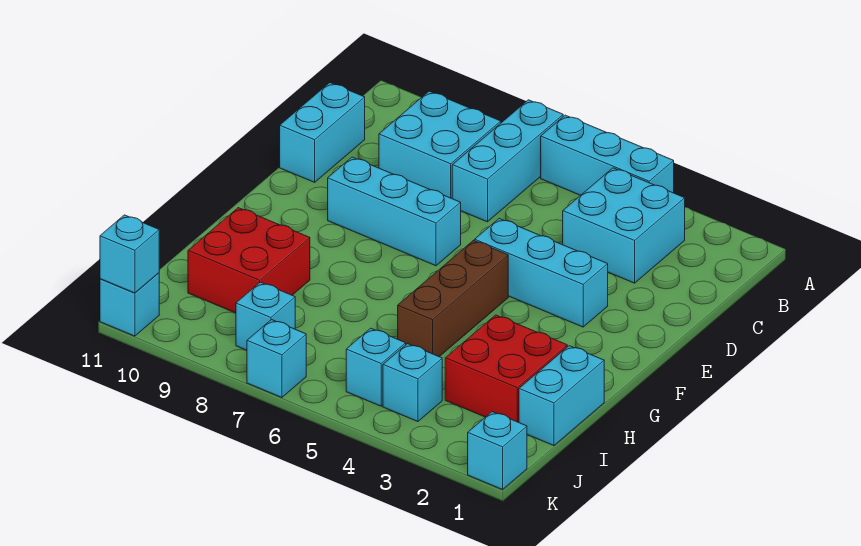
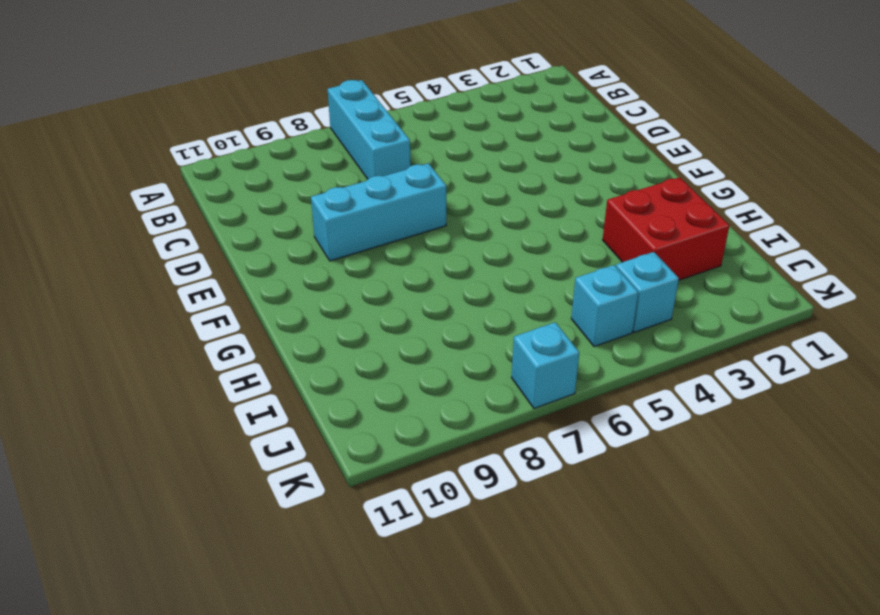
none -> cyan brick A4:A6 level 1
none -> cyan brick B3:C4 level 1
none -> cyan brick B8:C9 level 1

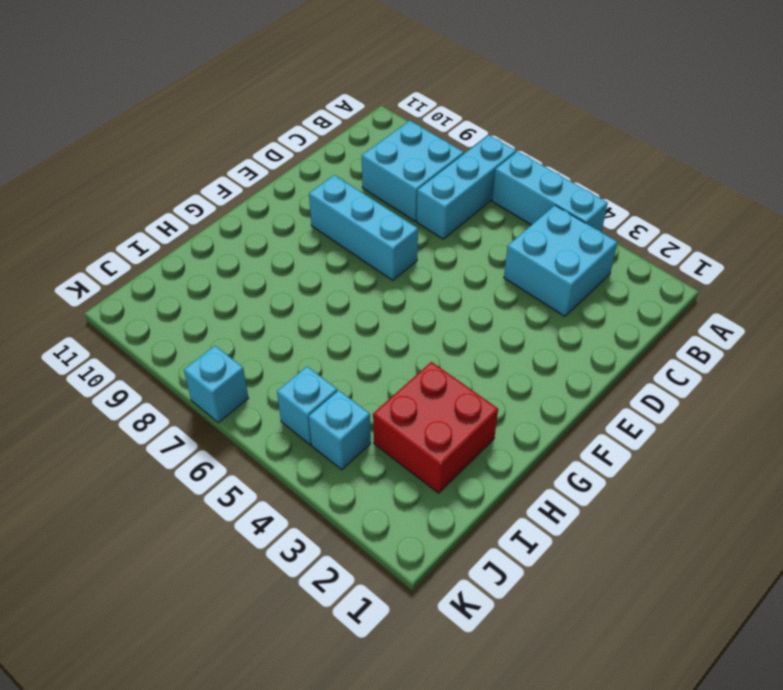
none -> cyan brick C11:D11 level 1
none -> cyan brick E3:E5 level 1
none -> brown brick F5:H5 level 1

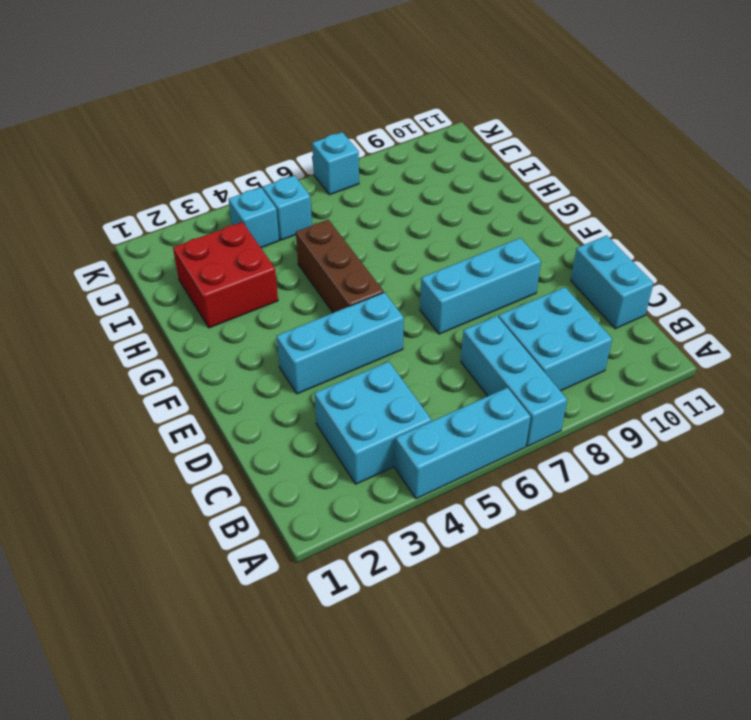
none -> cyan brick H1:I1 level 1
none -> red brick H9:I10 level 1
none -> cyan brick J8 level 1

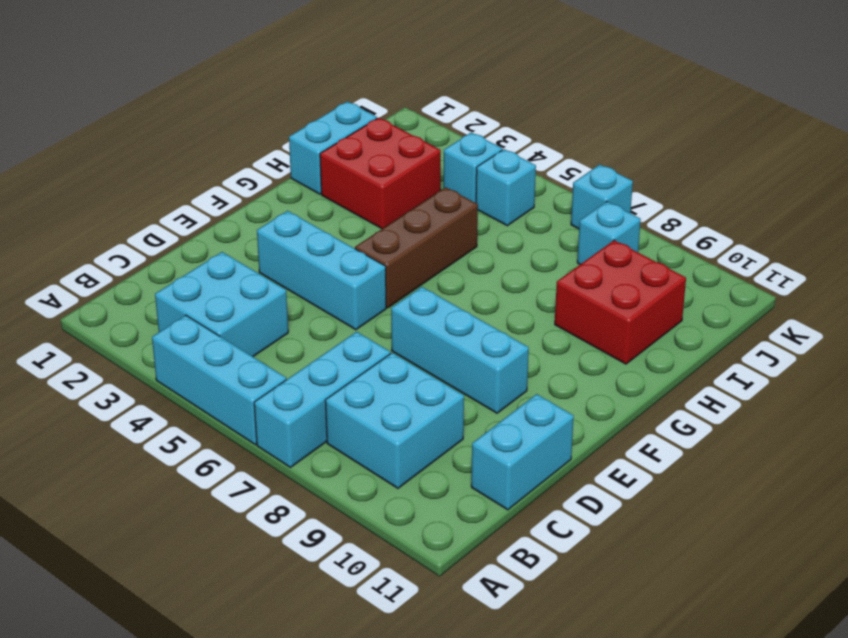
none -> cyan brick K1 level 1
none -> cyan brick K11 level 1
none -> cyan brick K11 level 2

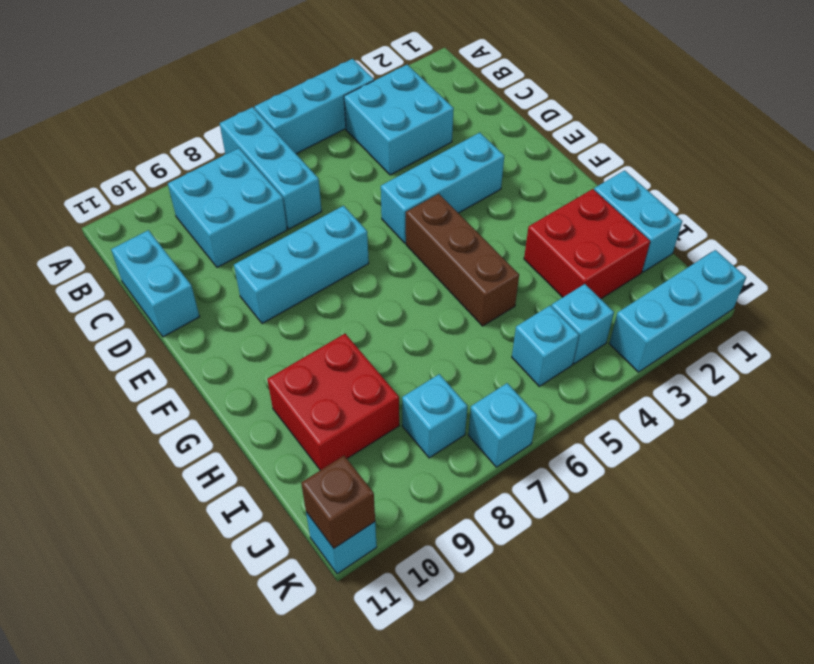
cyan brick K1:K3 level 1 -> cyan brick K1 level 1
brown brick K11 level 2 -> cyan brick K11 level 2

